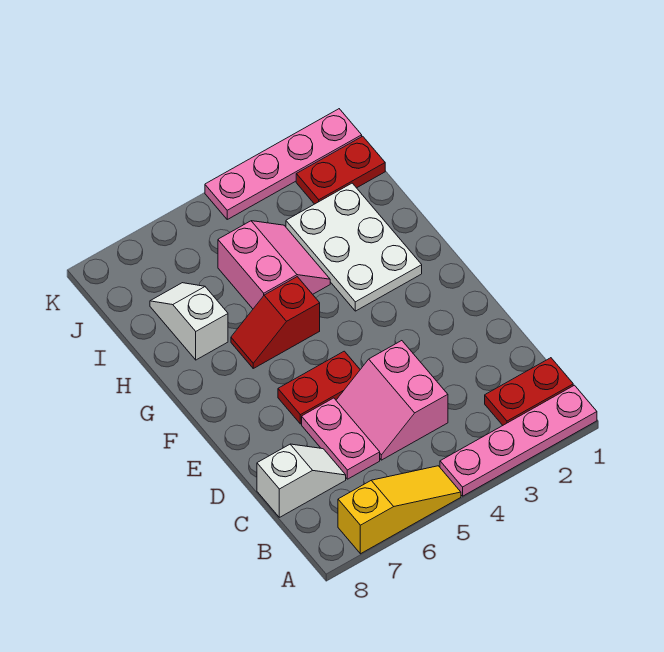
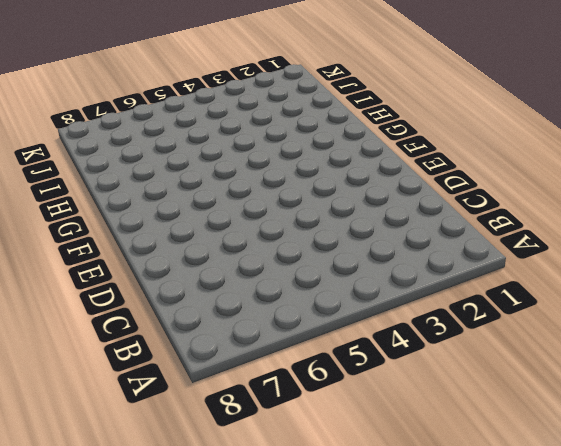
none -> pink plate A1:A4 level 1
none -> yellow slope A5:A7 level 1 top 7
none -> red plate B1:B2 level 1

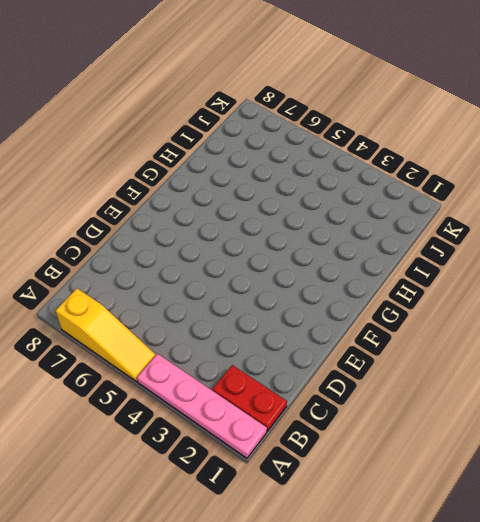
none -> pink slope C4:D5 level 1 top 4
none -> pink plate C6:D6 level 1
none -> white slope C7:C8 level 1 top 8

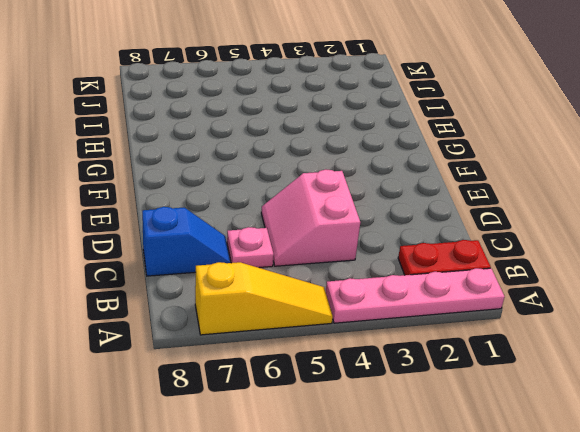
pink plate C6 level 1 -> pink plate C6:D6 level 1
blue slope C7:C8 level 1 top 8 -> white slope C7:C8 level 1 top 8
none -> red plate E5:E6 level 1
none -> white plate G2:I3 level 1
none -> red slope G5:G6 level 1 top 5

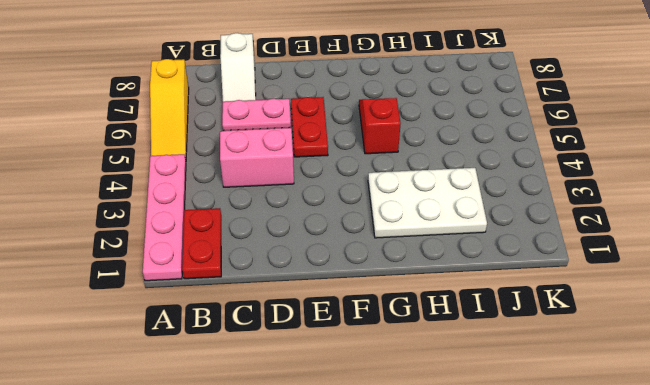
none -> pink slope H4:I5 level 1 top 5
none -> white slope H7:I7 level 1 top H
none -> red plate J1:J2 level 1

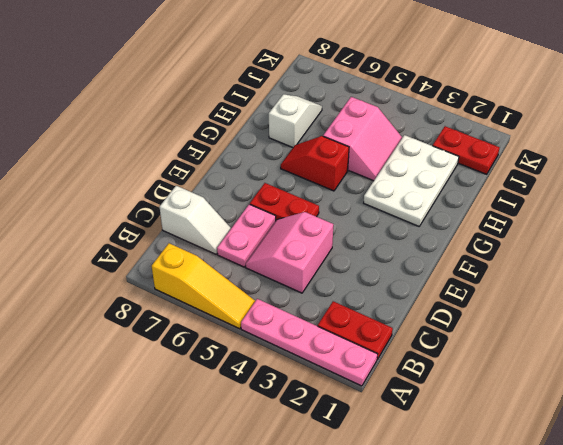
none -> pink plate K1:K4 level 1

